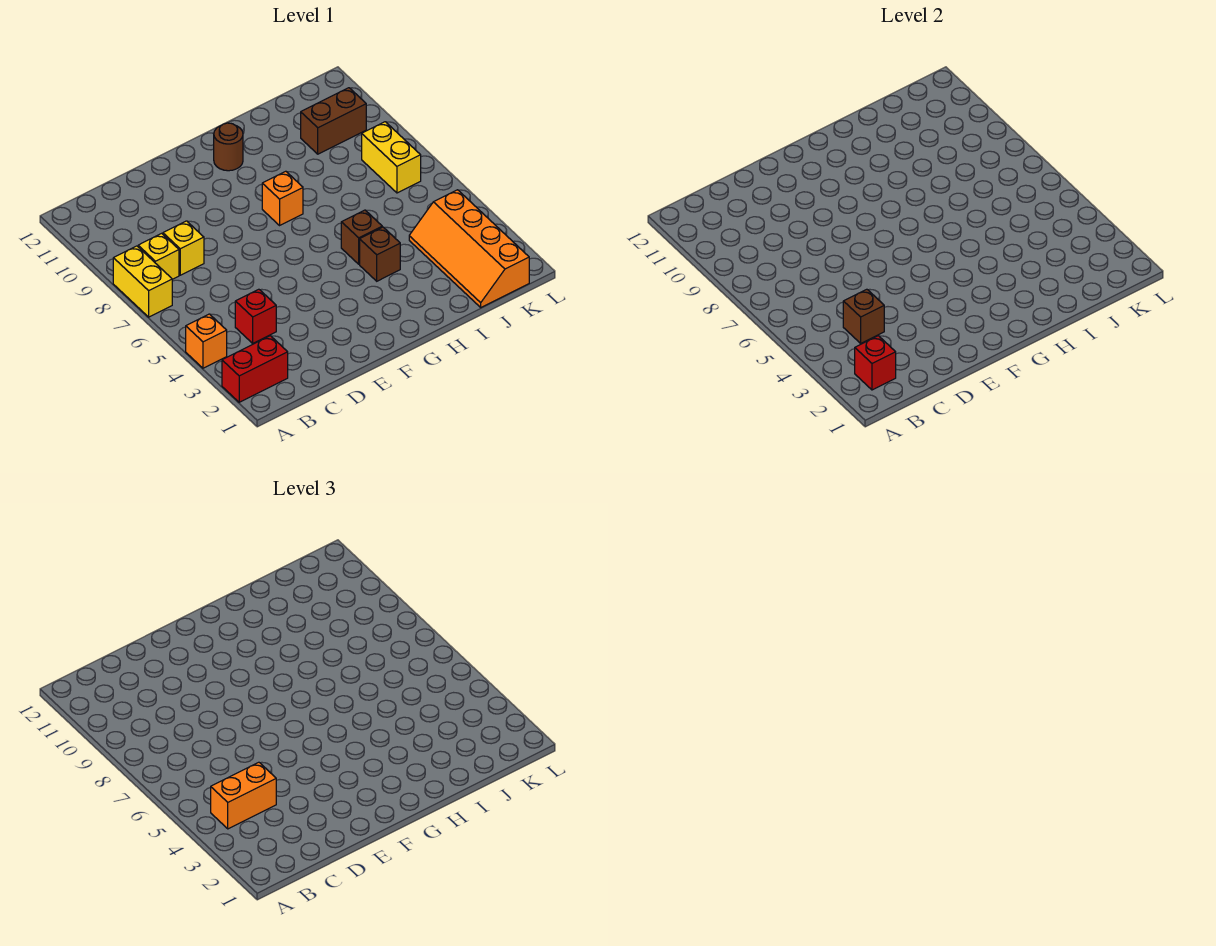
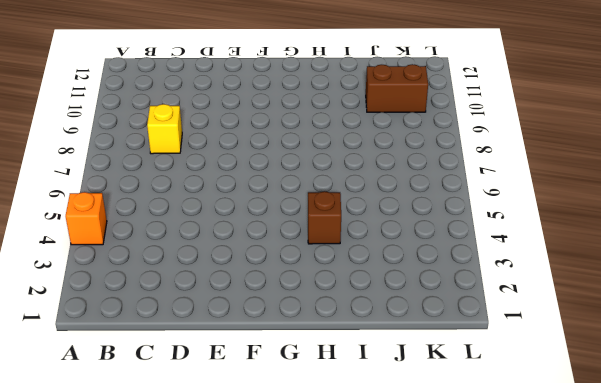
none -> red brick A2:B2 level 1
none -> yellow brick A7:A8 level 1
none -> yellow brick B8 level 1

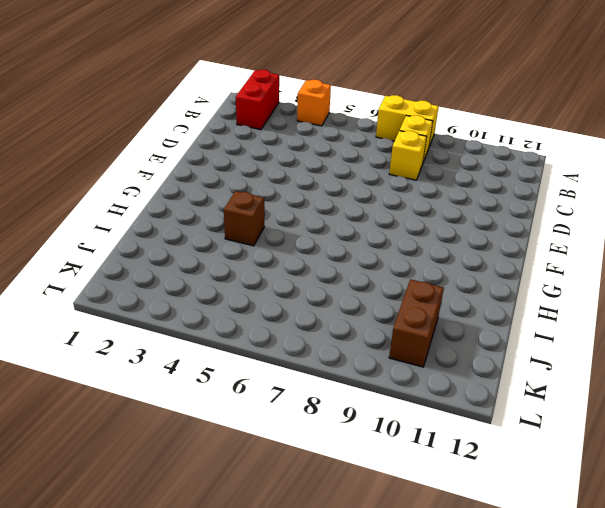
none -> red brick C4 level 1
none -> orange brick G8 level 1
none -> brown round brick G11 level 1

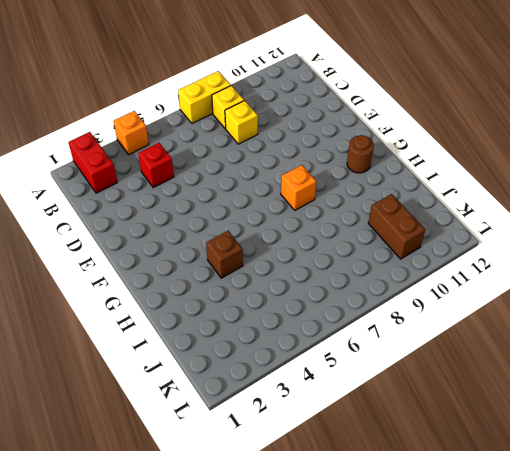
none -> brown brick H5 level 1
none -> orange slope J1:K4 level 1 top K
none -> yellow brick K7:K8 level 1

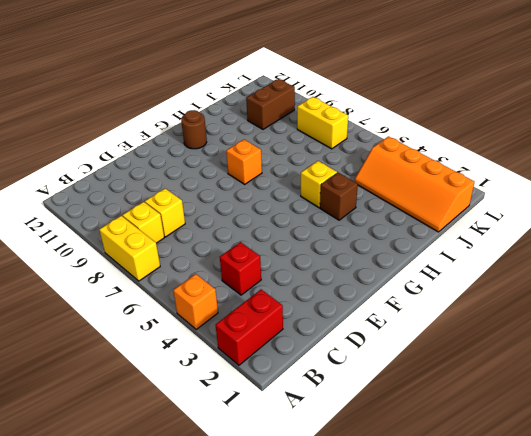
yellow brick H5 level 1 -> brown brick H5 level 1
none -> red brick B2 level 2
none -> brown brick C4 level 2
none -> orange brick B4:C4 level 3

